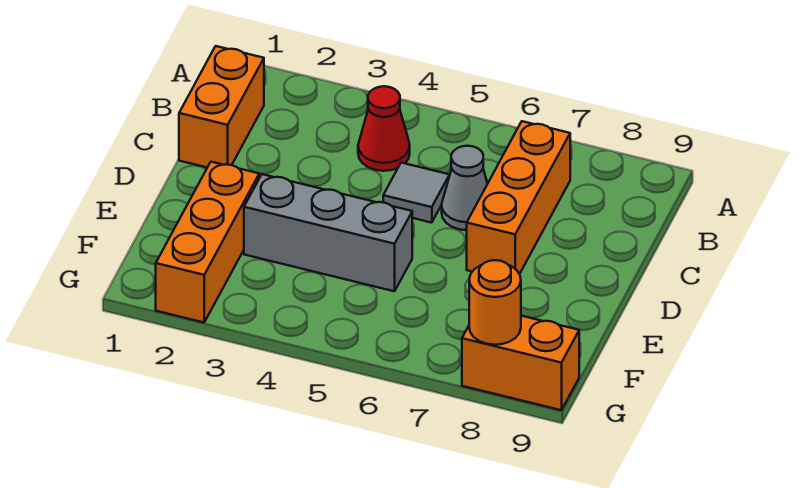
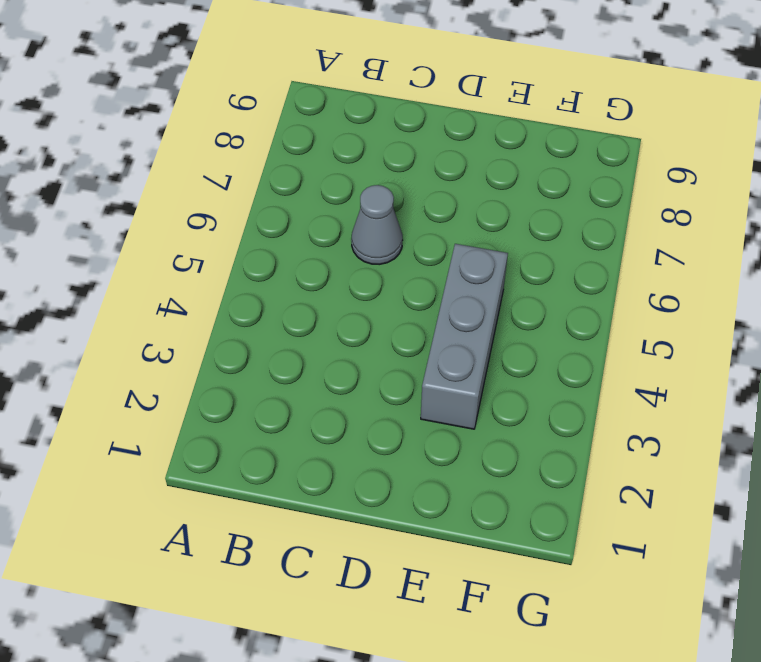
none -> orange brick B1:C1 level 1
none -> red cone B4 level 1

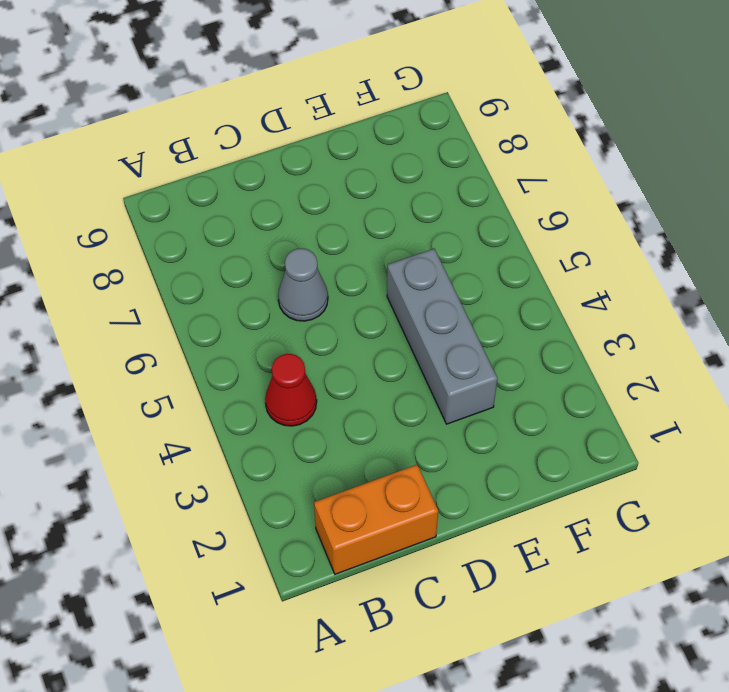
none -> orange brick B7:D7 level 1
none -> grey tile C5 level 1

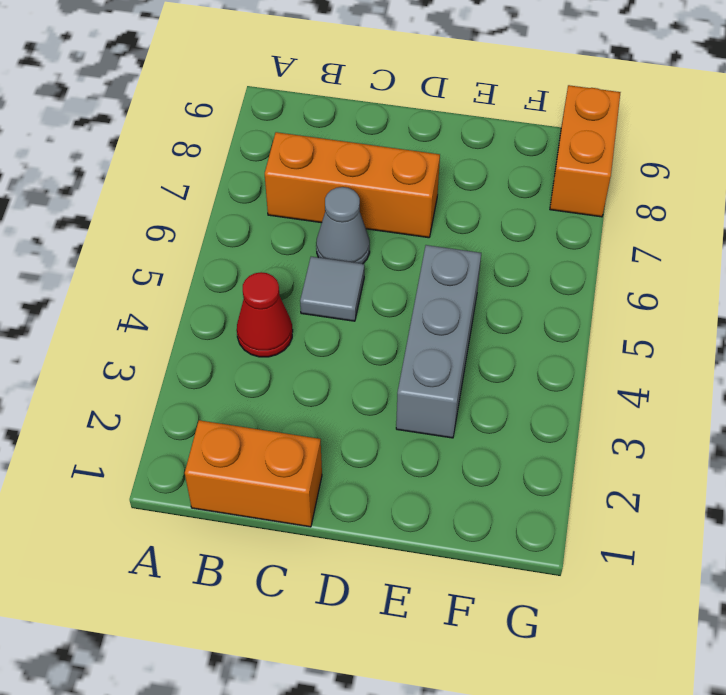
none -> orange brick E2:G2 level 1
none -> orange round brick G8 level 2

